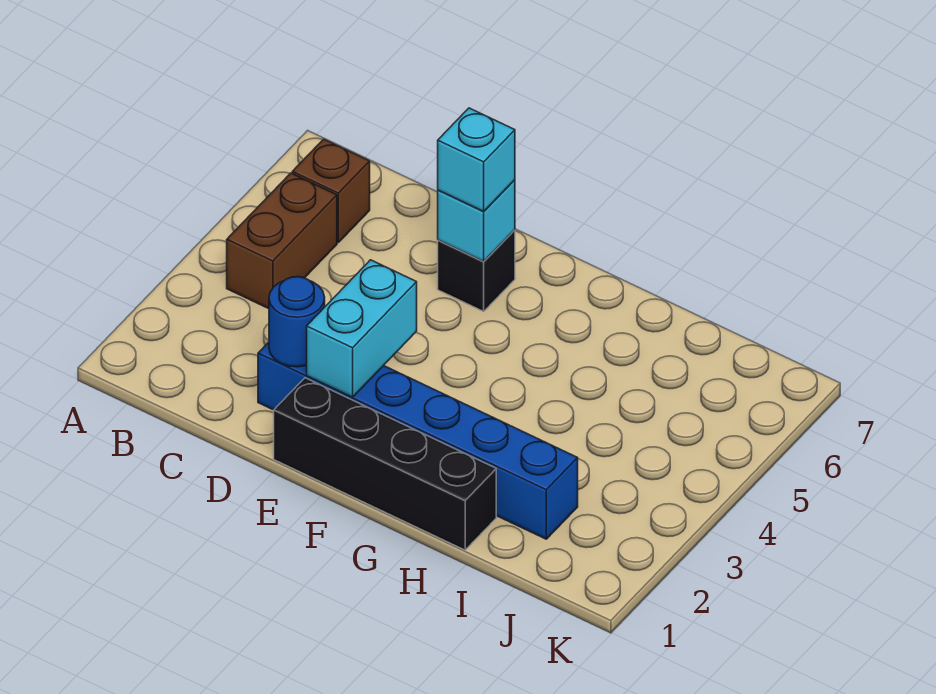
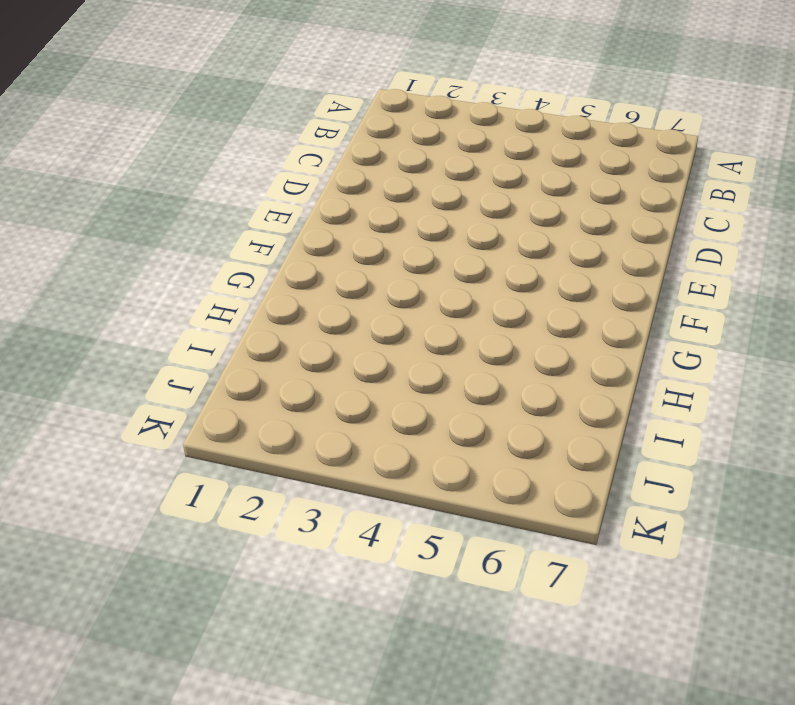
none -> brown brick B4:B5 level 1
none -> brown brick B6 level 1

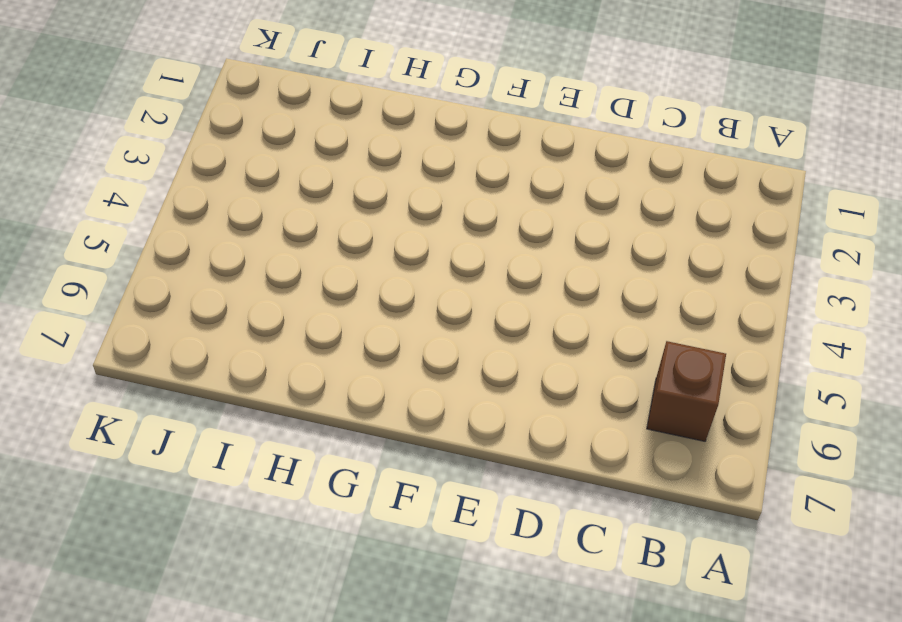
none -> brown brick B4:B5 level 1
none -> blue brick D2:I2 level 1

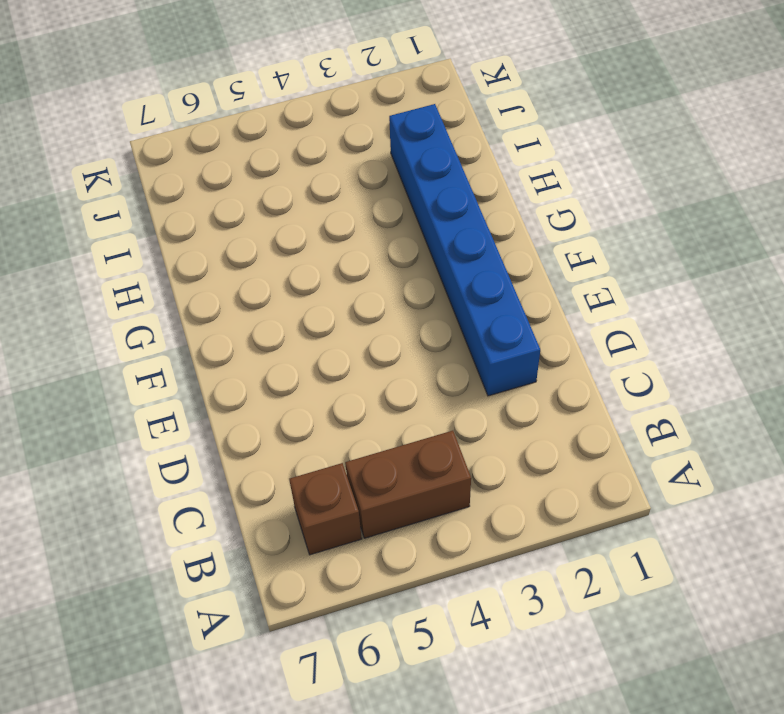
none -> black brick E1:H1 level 1
none -> black brick E6 level 1

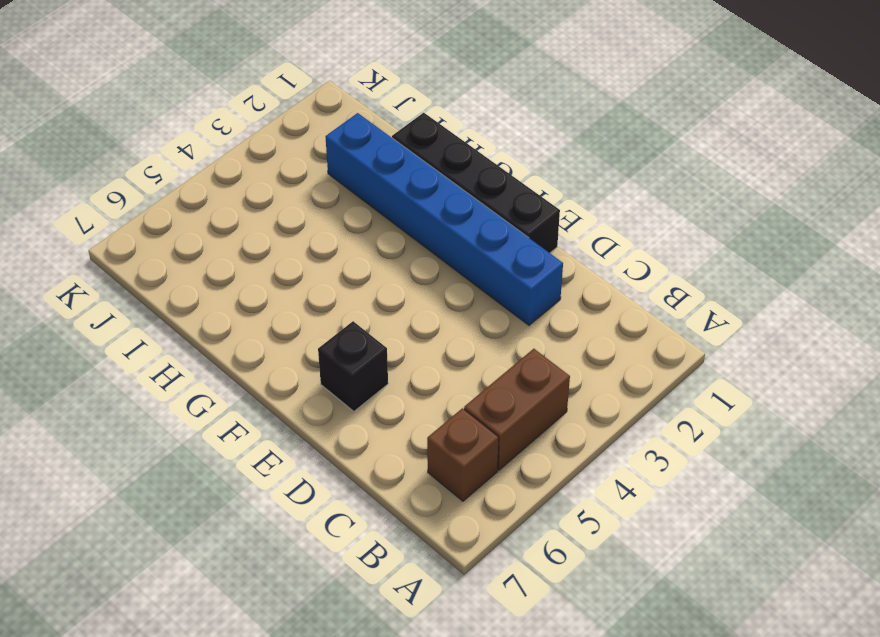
none -> blue round brick D2 level 2
none -> cyan brick E2:E3 level 2

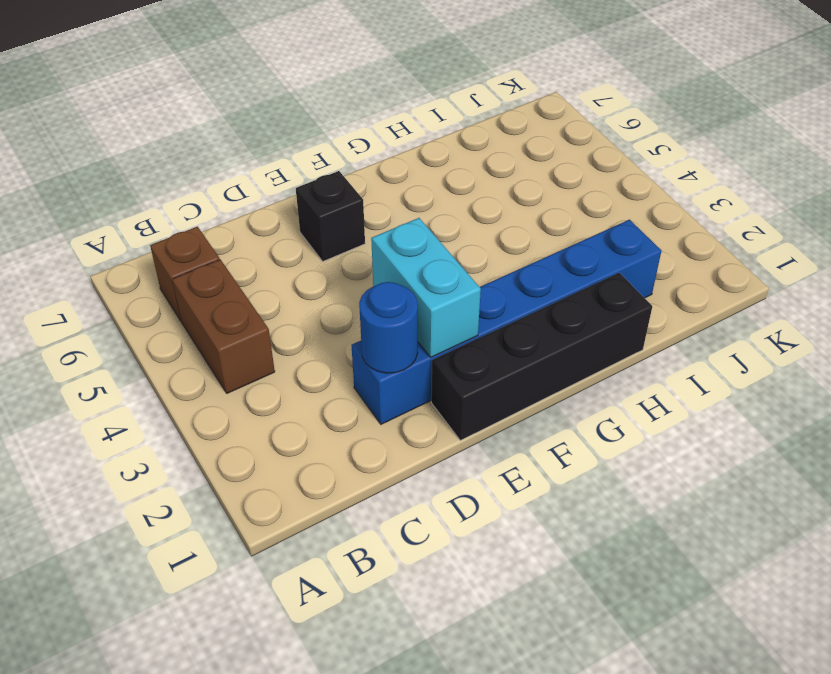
none -> cyan brick E6 level 2
none -> cyan brick E6 level 3

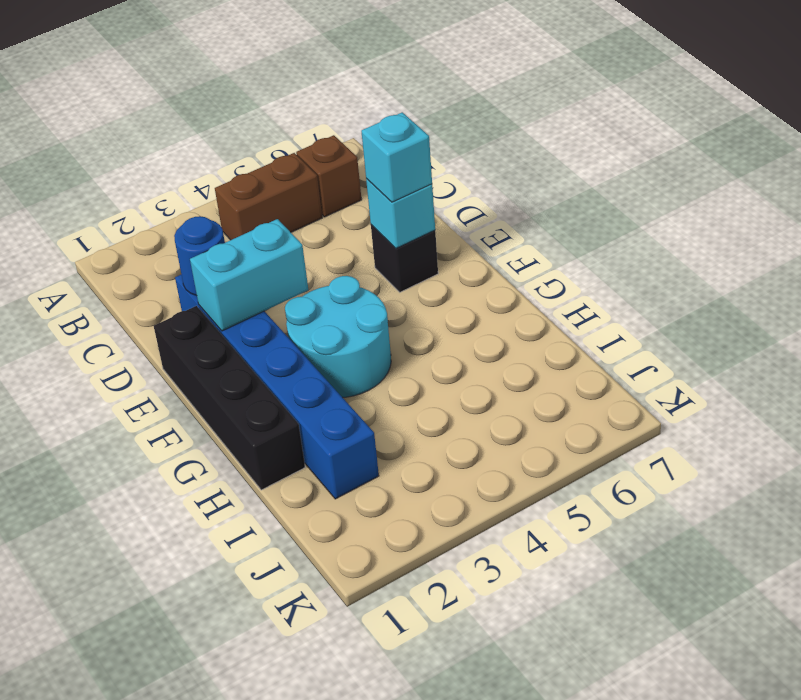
cyan round brick F3:G4 level 1 -> none

